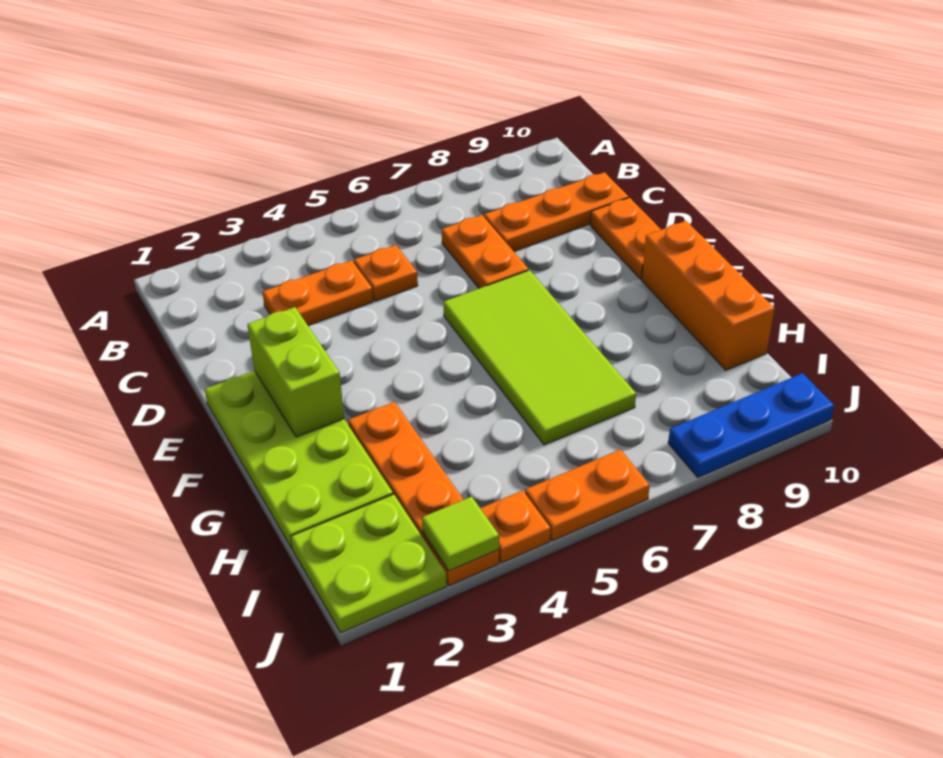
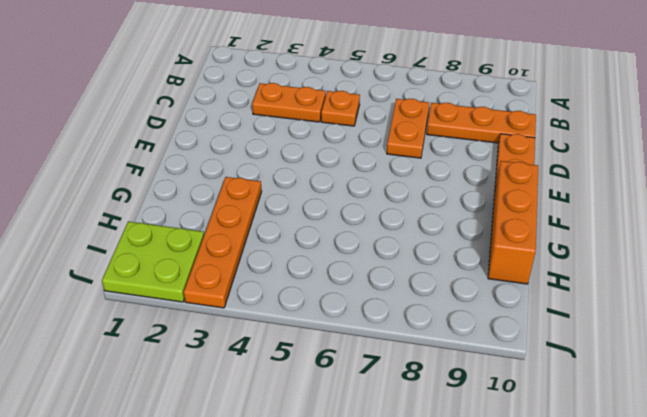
none -> lime plate E1:H2 level 1
none -> lime tile E6:H7 level 1
none -> orange plate J4 level 1

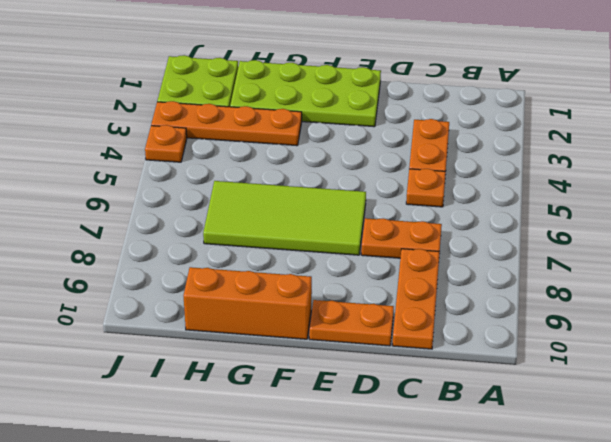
none -> orange plate J5:J6 level 1
none -> blue plate J8:J10 level 1
none -> lime brick E2:F2 level 2

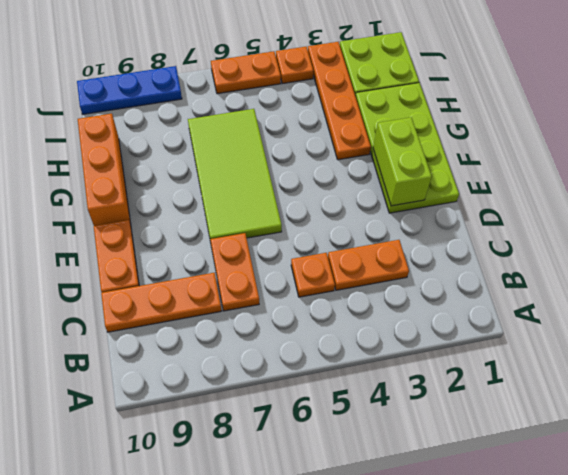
none -> lime tile J3 level 2

